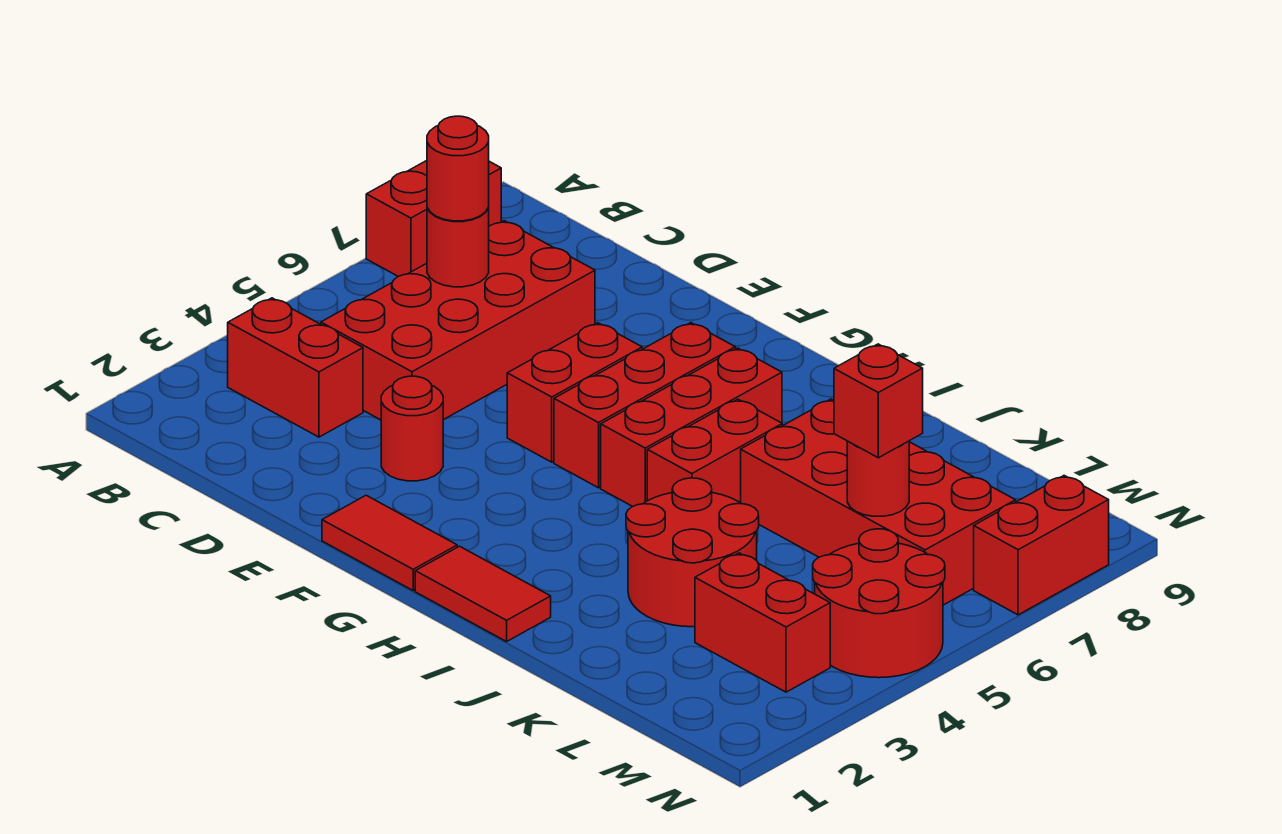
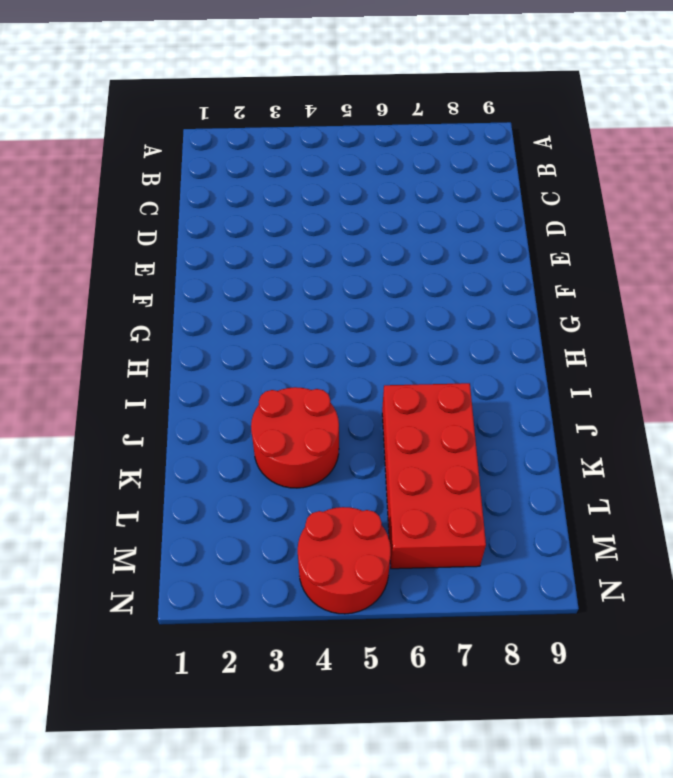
none -> red brick A7:A8 level 1
none -> red brick B3:C3 level 1
none -> red brick C4:D7 level 1

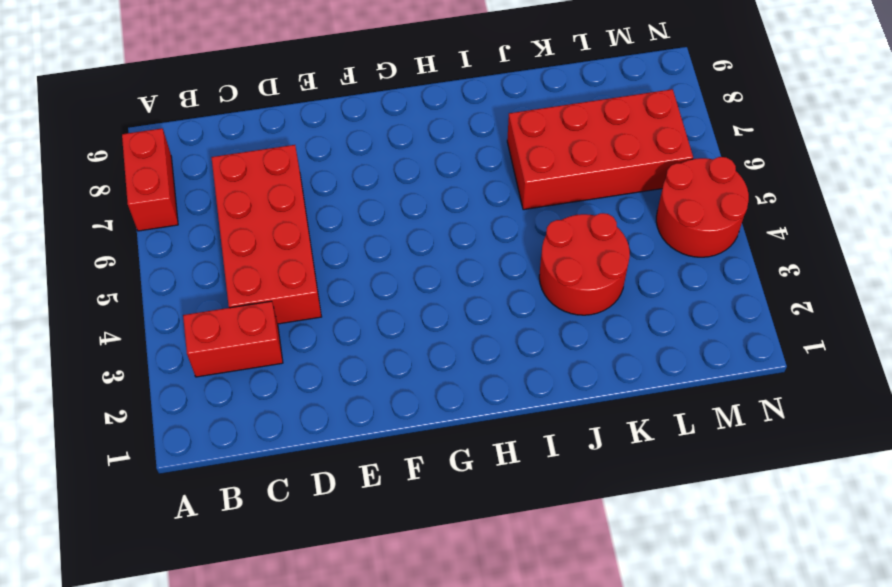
none -> red round brick E3 level 1
none -> red tile F1:G1 level 1
none -> red brick F5:F6 level 1

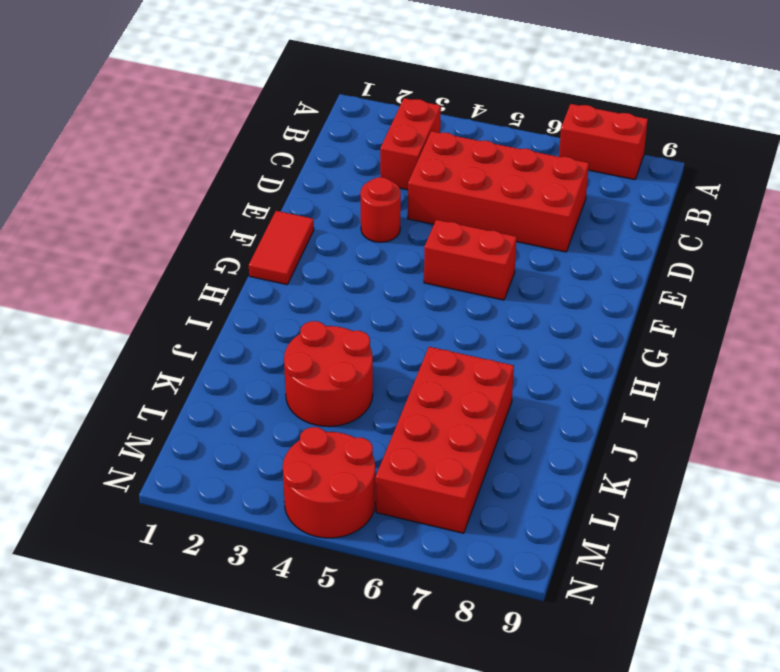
none -> red brick G5:G7 level 1
none -> red tile H1:I1 level 1
none -> red brick H5:H7 level 1

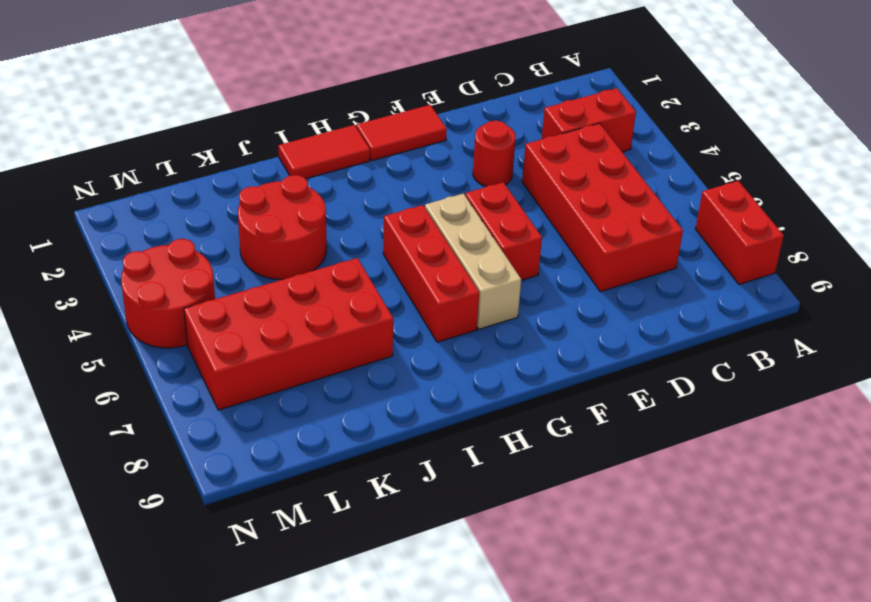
tan brick G5:G7 level 1 -> red brick G5:G7 level 1
none -> red brick I5:I6 level 1
none -> red brick L3:M3 level 1
none -> red brick N7:N8 level 1

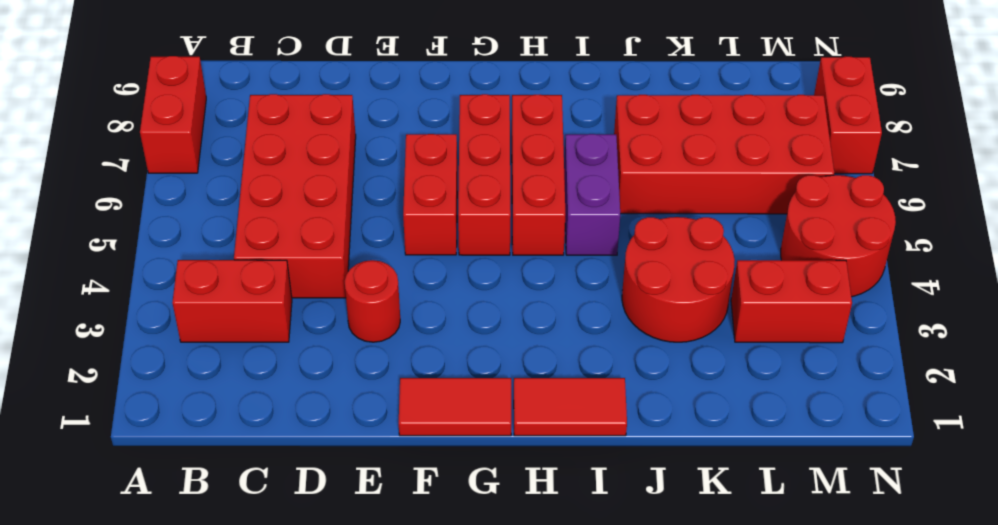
purple brick I5:I6 level 1 -> red brick I5:I6 level 1
none -> red round brick C6 level 2
none -> red round brick L6 level 2
none -> red round brick C6 level 3

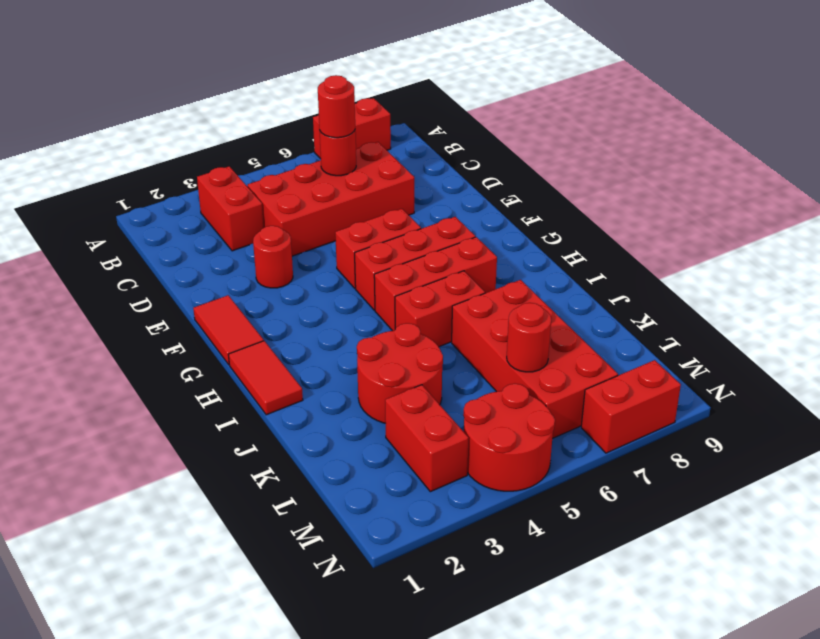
none -> red brick L6 level 3

